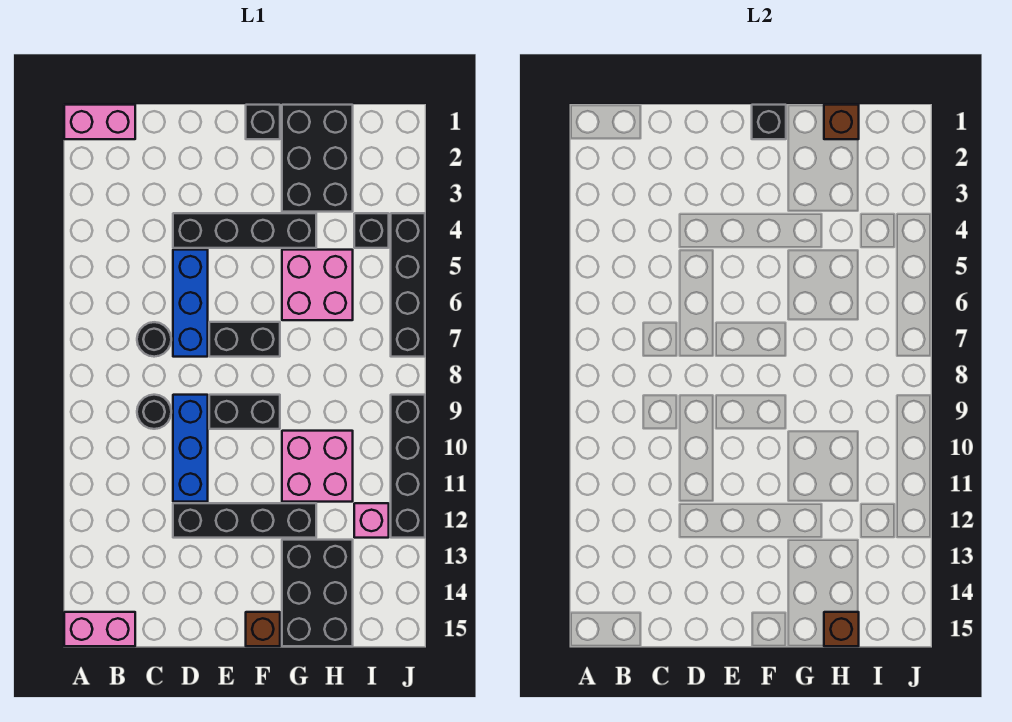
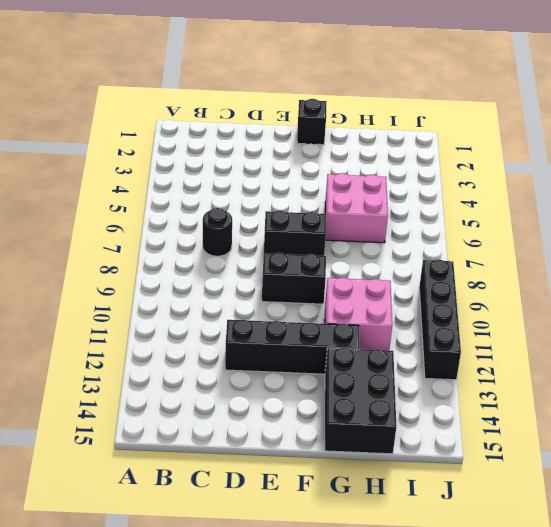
none -> pink brick A1:B1 level 1
none -> pink brick A15:B15 level 1
none -> black round brick C9 level 1

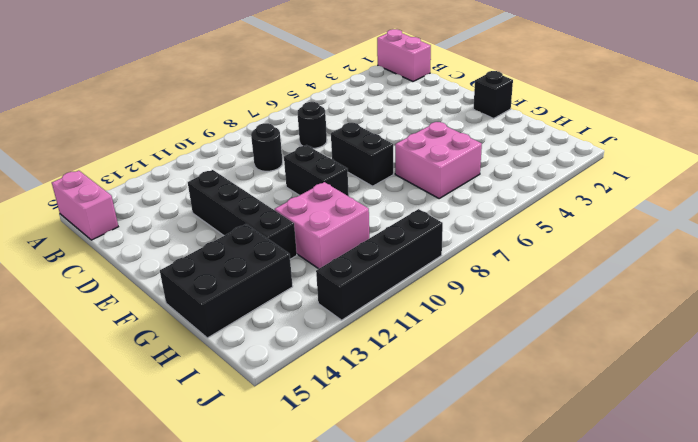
none -> black brick D4:G4 level 1
none -> blue brick D5:D7 level 1
none -> blue brick D9:D11 level 1

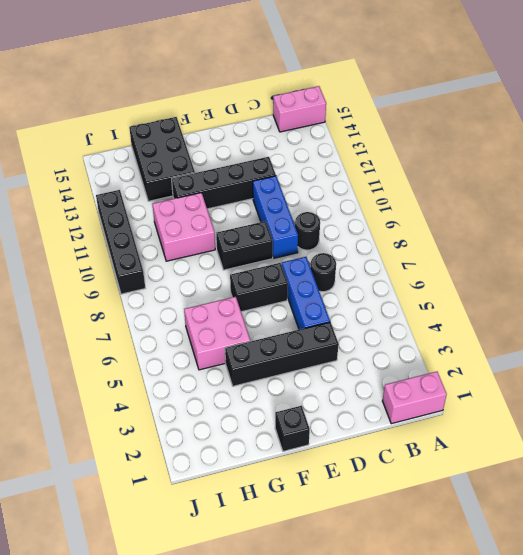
none -> brown brick F15 level 1
none -> black brick G1:H3 level 1
none -> black brick I4 level 1

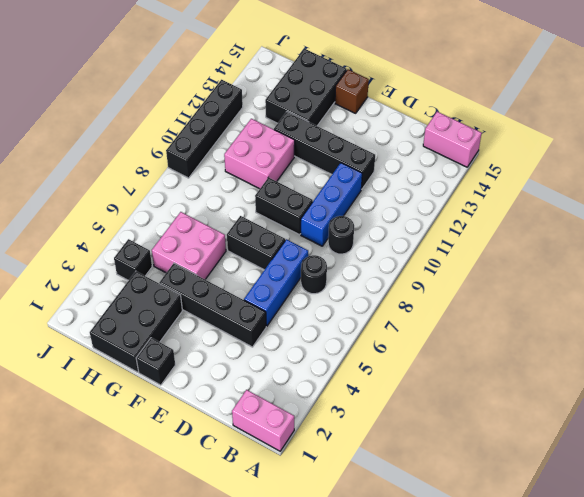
none -> pink brick I12 level 1
none -> black brick J4:J7 level 1
none -> black brick F1 level 2

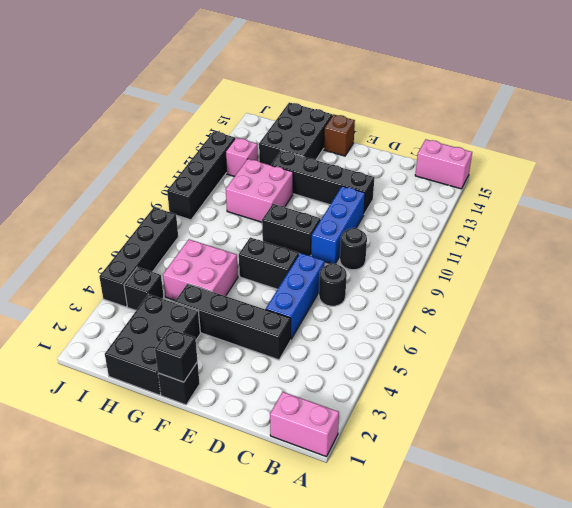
none -> brown brick H1 level 2
none -> brown brick H15 level 2

